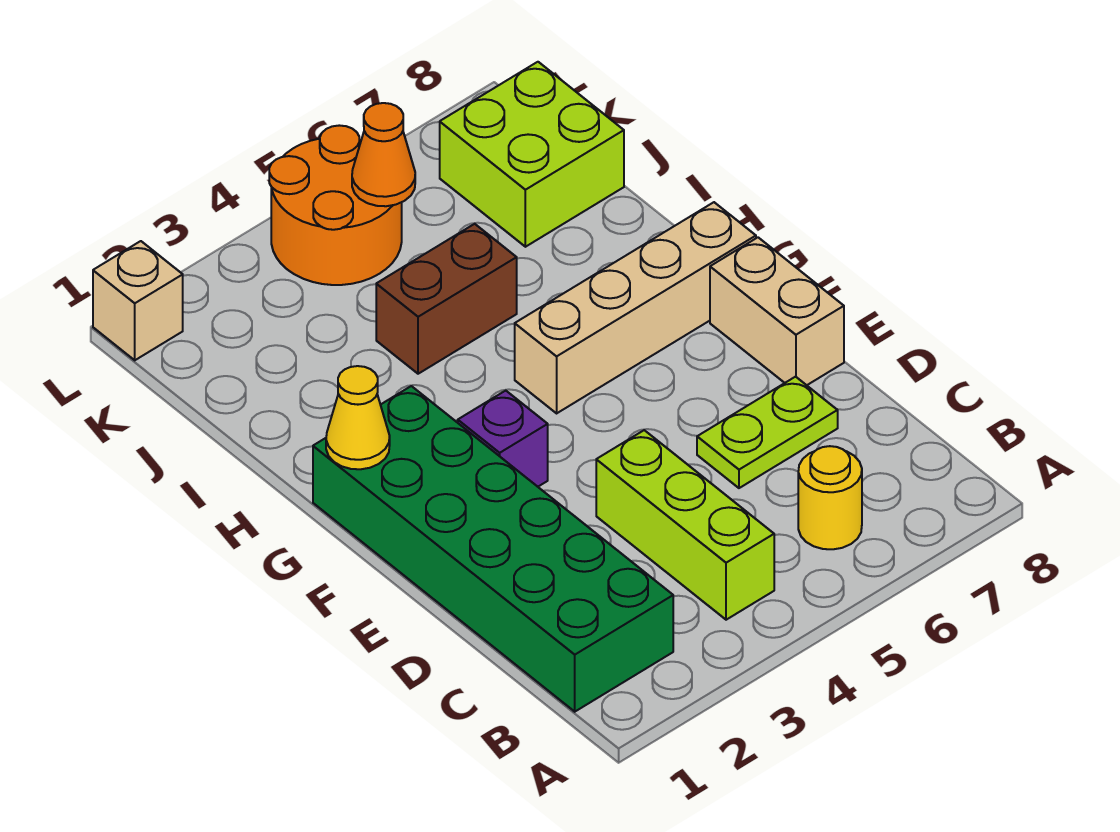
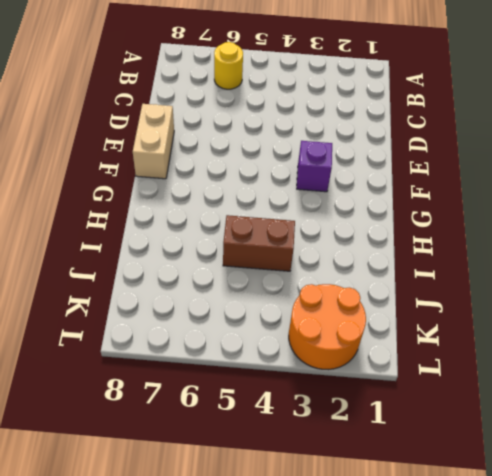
orange round brick K2:L3 level 1 -> orange round brick K4:L5 level 1
none -> green brick B1:G2 level 1
none -> lime brick B4:D4 level 1
none -> lime plate D6:D7 level 1

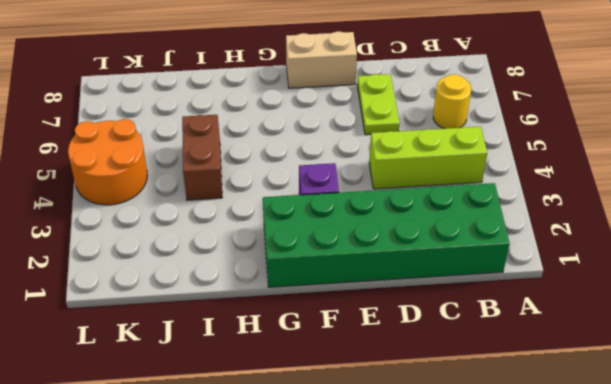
none -> tan brick G5:G8 level 1
none -> lime brick J7:K8 level 1
none -> tan brick L1 level 1

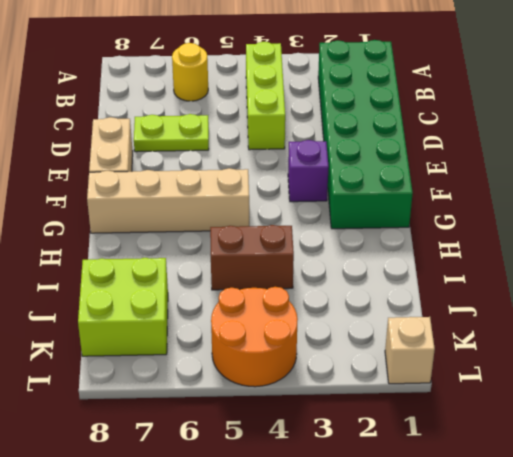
none -> yellow cone G1 level 2
none -> orange cone K5 level 2

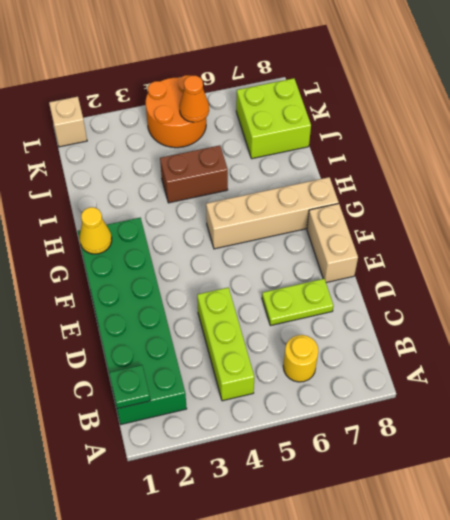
green plate B1 level 2 -> none
none -> purple brick F3 level 1

